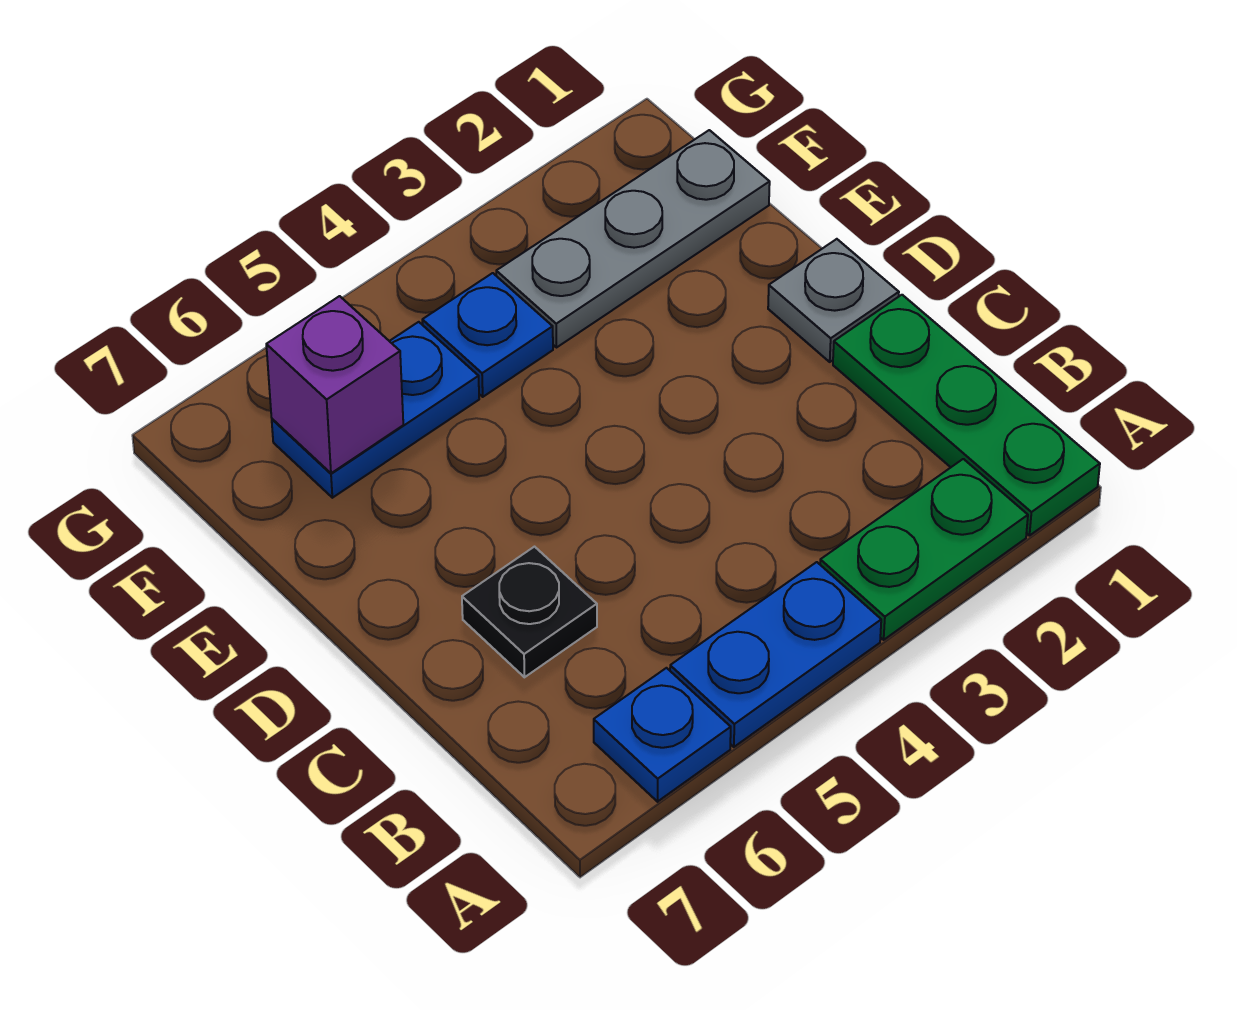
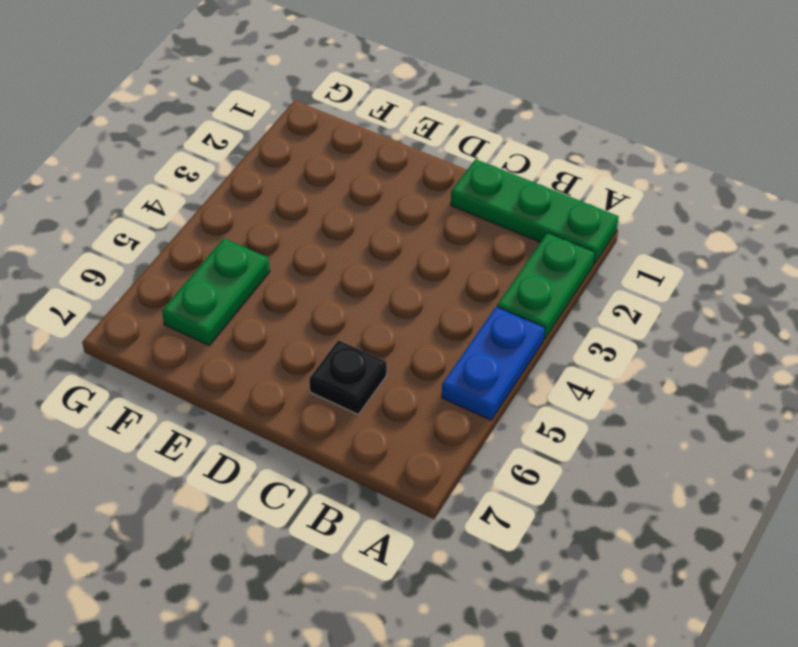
green plate F5:F6 level 1 -> blue plate F5:F6 level 1
none -> blue plate A6 level 1
none -> grey plate D1 level 1

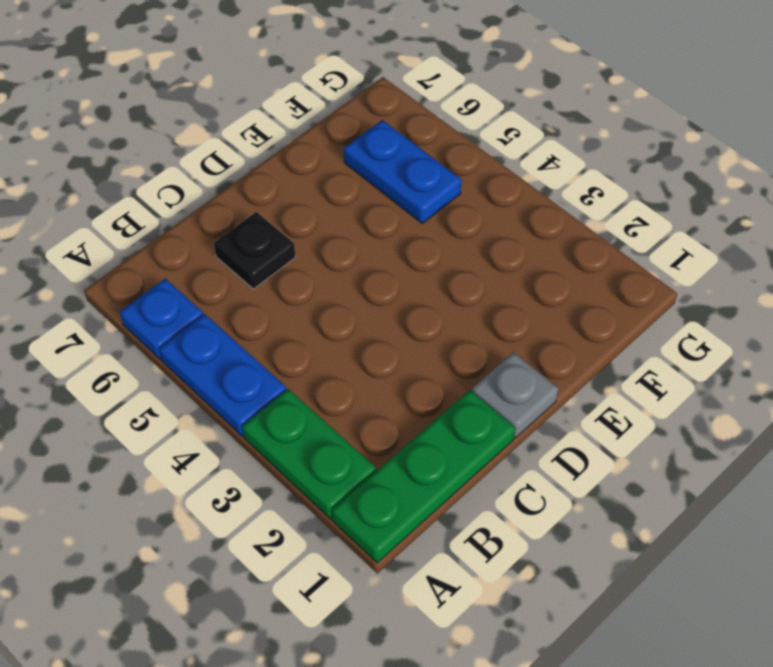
none -> grey plate F1:F3 level 1
none -> blue plate F4 level 1

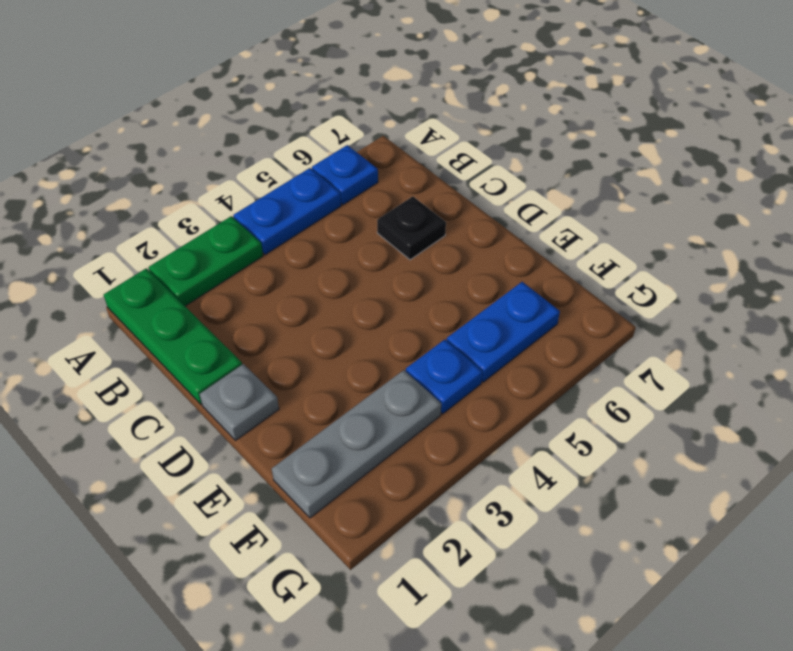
none -> purple brick F6 level 2

